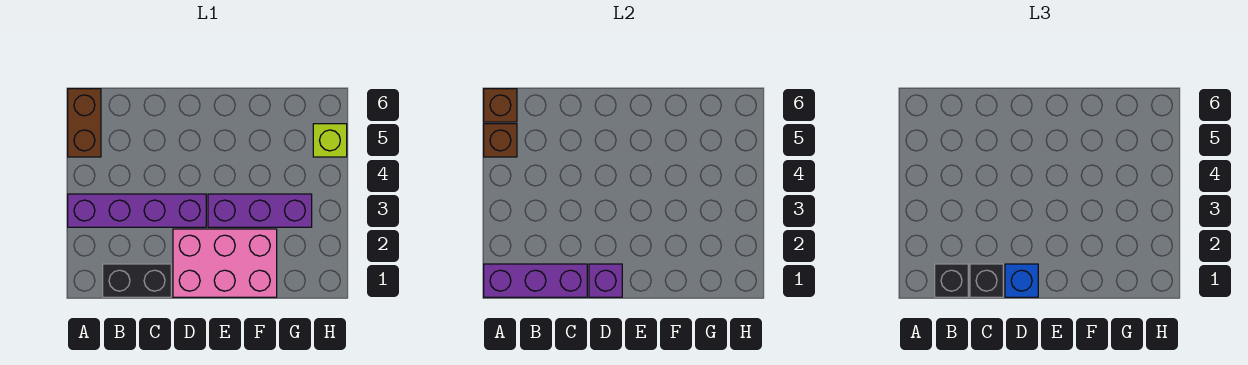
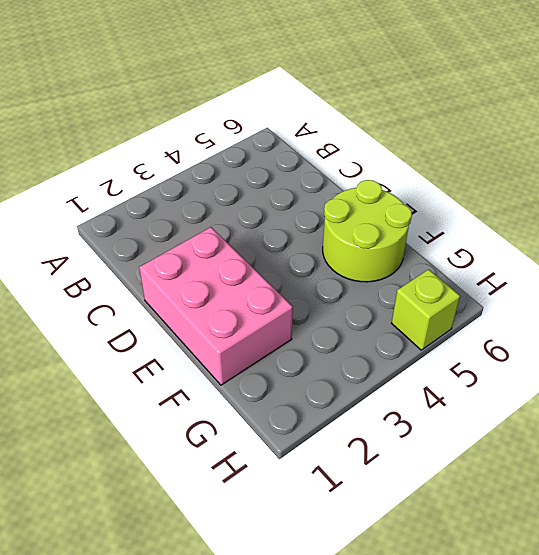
lime round brick E5:F6 level 1 -> none
none -> purple brick A3:D3 level 1
none -> brown brick A5:A6 level 1
none -> black brick B1:C1 level 1

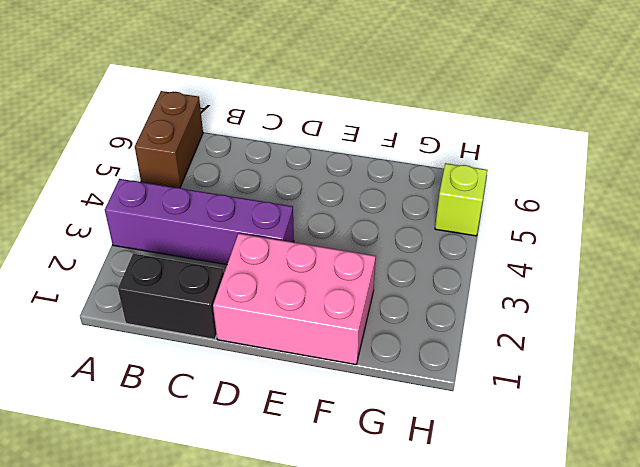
none -> purple brick E3:G3 level 1
none -> purple brick A1:C1 level 2
none -> brown brick A5 level 2

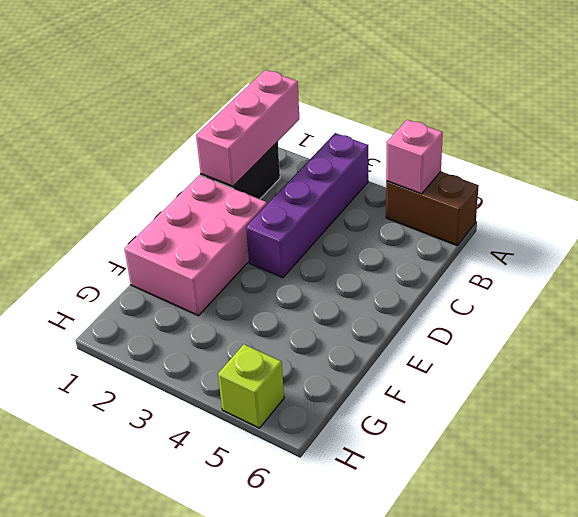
pink brick A1:C1 level 2 -> purple brick A1:C1 level 2
pink brick A5 level 2 -> brown brick A5 level 2
none -> purple brick E3:G3 level 1
none -> brown brick A6 level 2
none -> purple brick D1 level 2

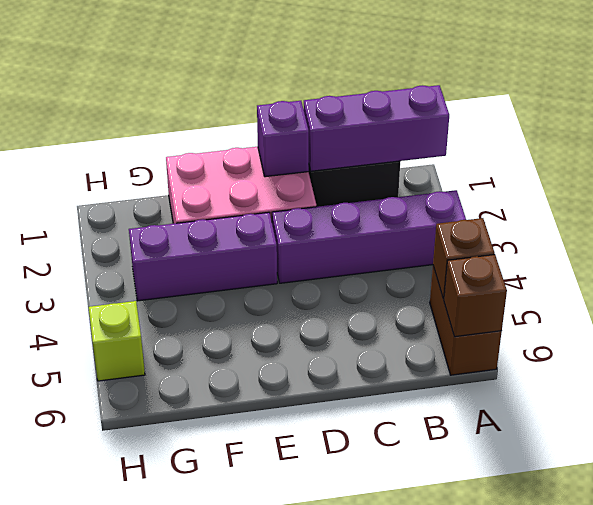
none -> black brick B1 level 3
none -> black brick C1 level 3
none -> blue brick D1 level 3

